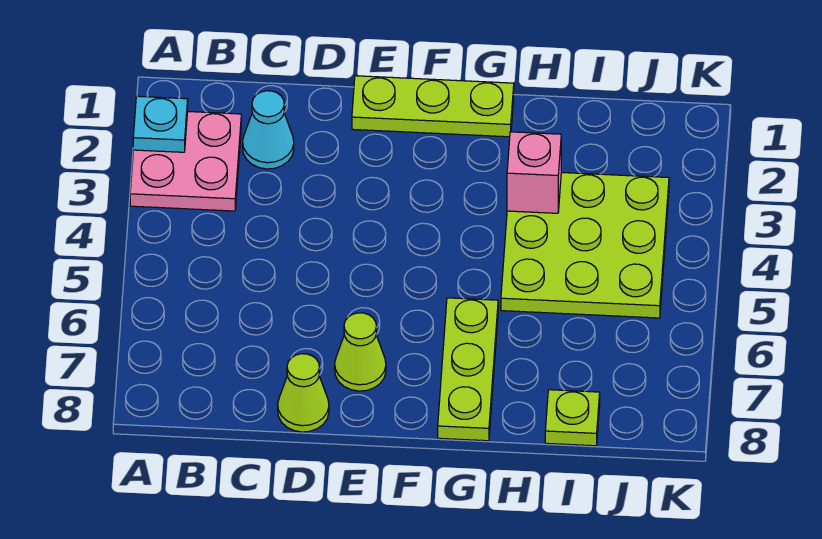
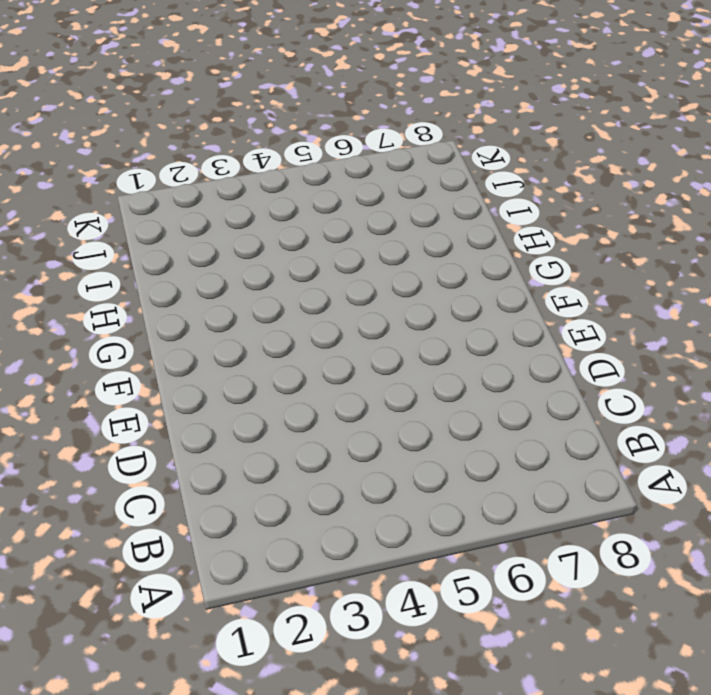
none -> pink plate A2:B3 level 1
none -> cyan cone C2 level 1

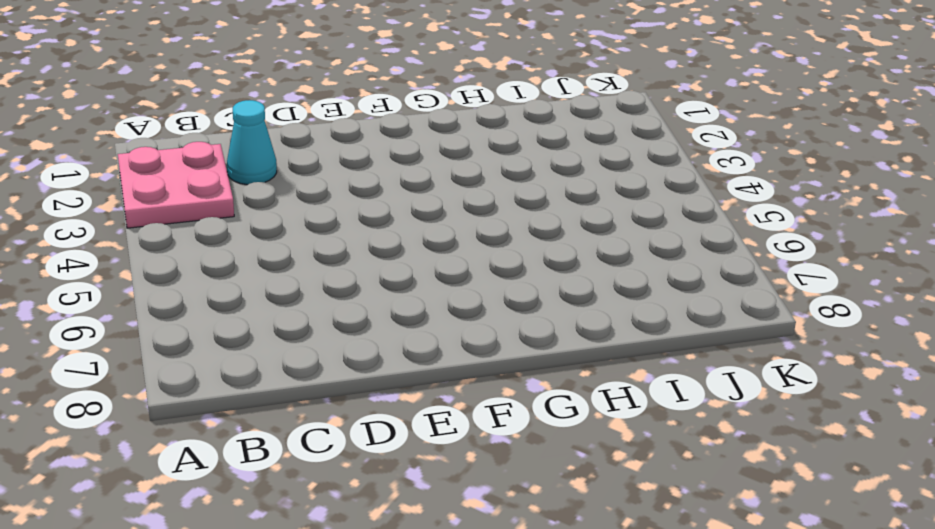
none -> lime cone D8 level 1
none -> lime plate E1:G1 level 1

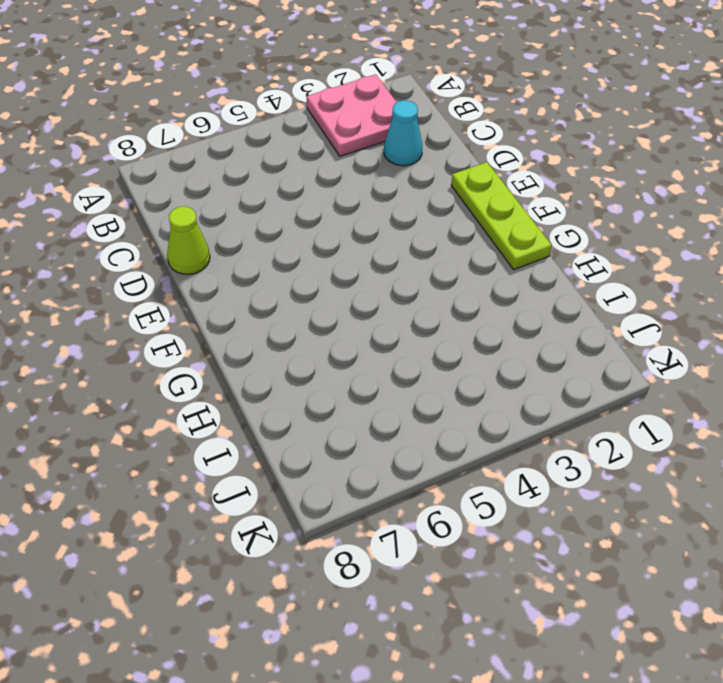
none -> lime cone E7 level 1
none -> lime plate G6:G8 level 1

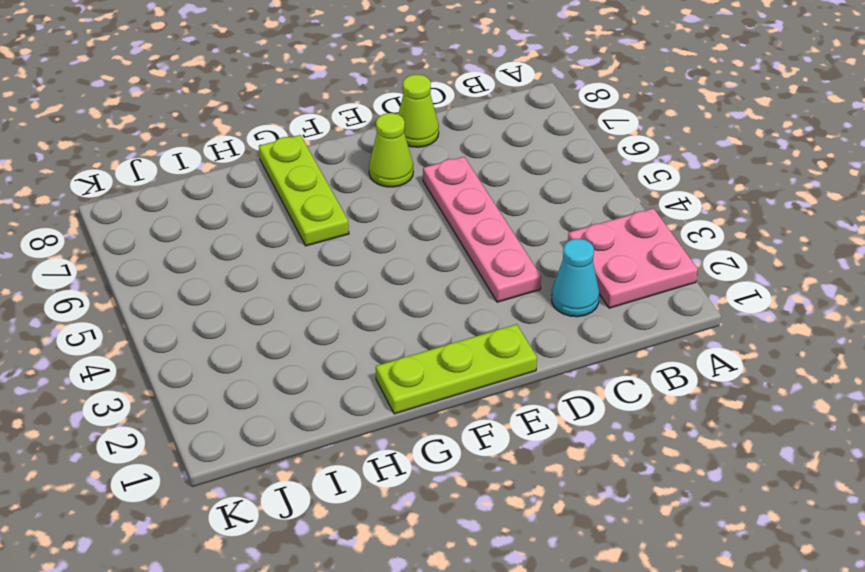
pink plate D3:D6 level 1 -> none
none -> lime plate H3:J5 level 1
none -> lime plate I8 level 1

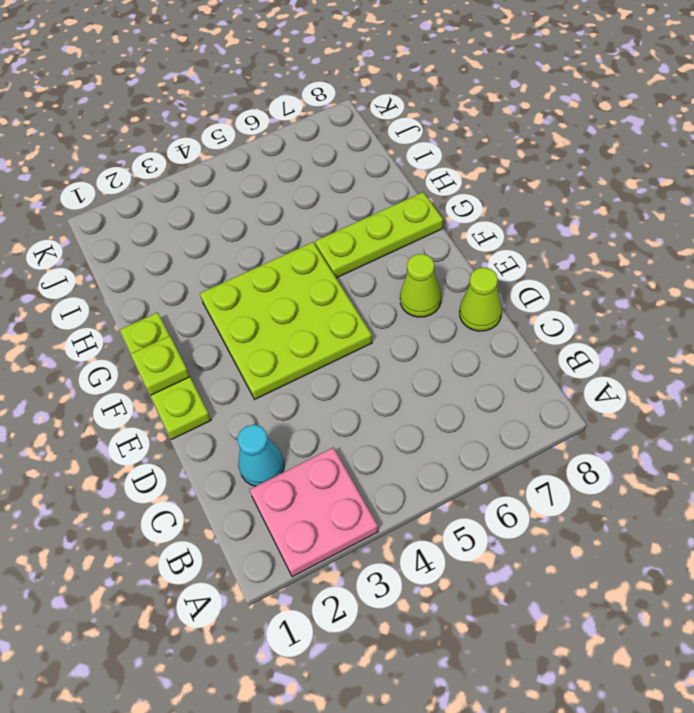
lime plate E3:G5 level 1 -> lime plate H3:J5 level 1
lime plate F1 level 2 -> lime plate I8 level 1
none -> cyan plate A2 level 2
none -> pink brick H3 level 2

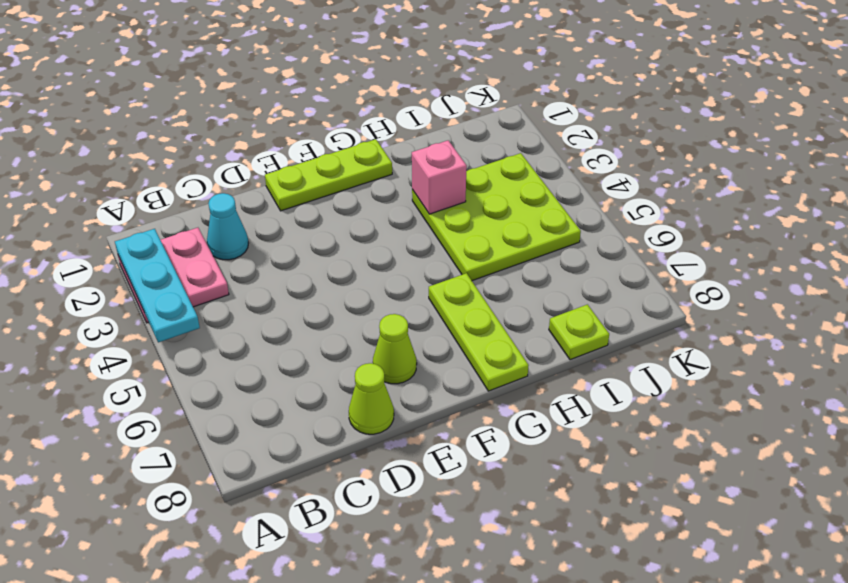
cyan plate A2:A4 level 2 -> cyan plate A2 level 2

